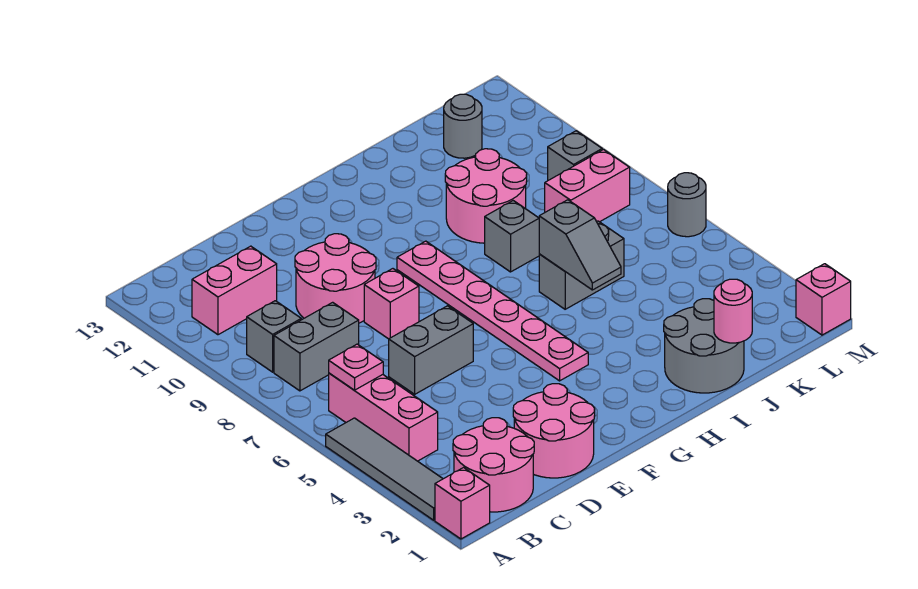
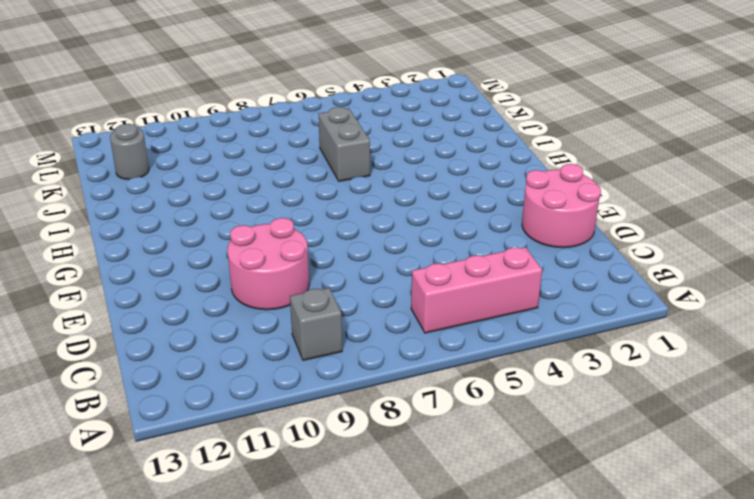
none -> pink brick A1 level 1
none -> grey tile A2:A5 level 1
none -> pink round brick B1:C2 level 1

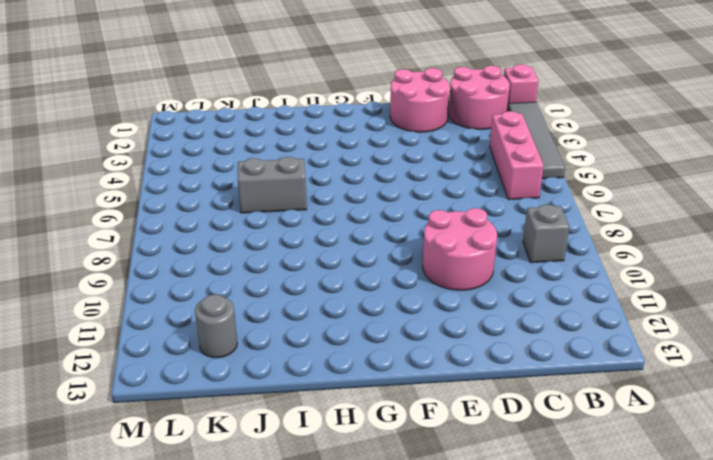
none -> grey brick B8:C8 level 1
none -> pink brick B11:C11 level 1
none -> grey brick D6:E6 level 1

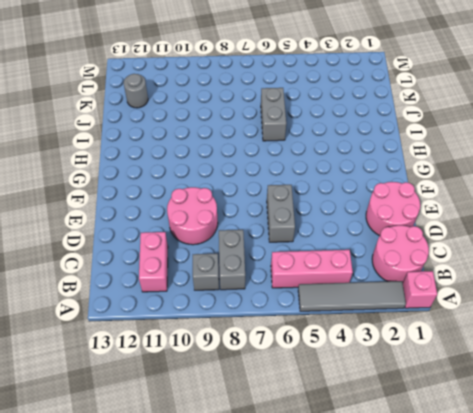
none -> pink brick E8 level 1
none -> pink plate G4:G9 level 1
none -> grey round brick I1:J2 level 1

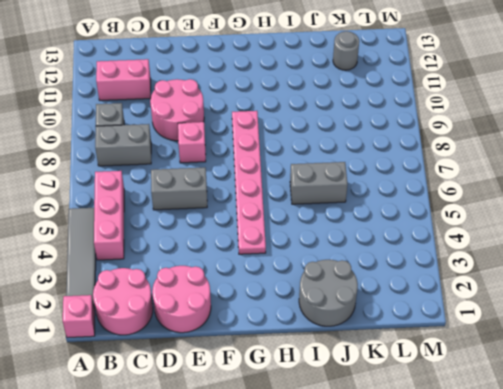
none -> grey brick I8 level 1
none -> pink round brick I9:J10 level 1
none -> pink brick K8:L8 level 1

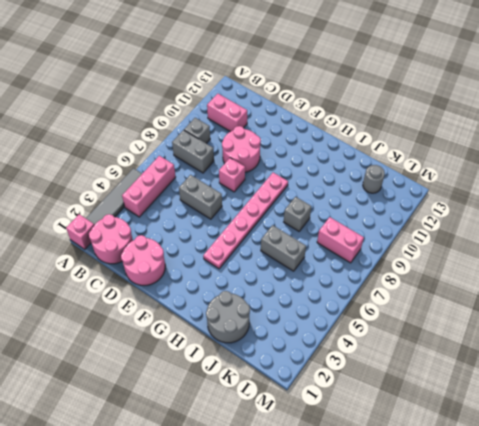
none -> pink round brick I9:J10 level 1
none -> grey brick L9 level 1
none -> pink brick M1 level 1

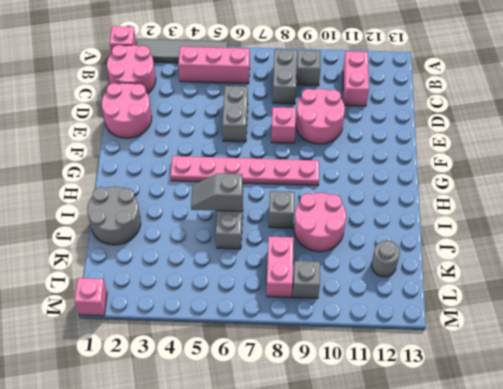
none -> grey round brick M6 level 1
none -> pink plate B6 level 2
none -> pink round brick J1 level 2

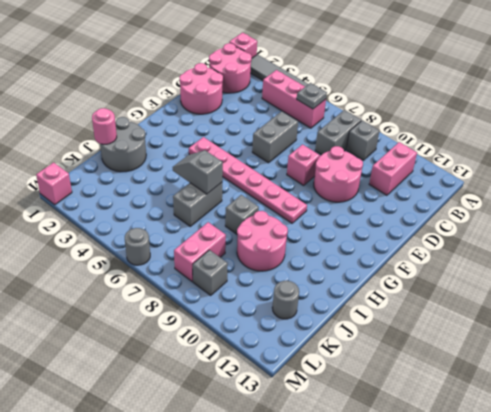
grey plate B6 level 2 -> pink plate B6 level 2

